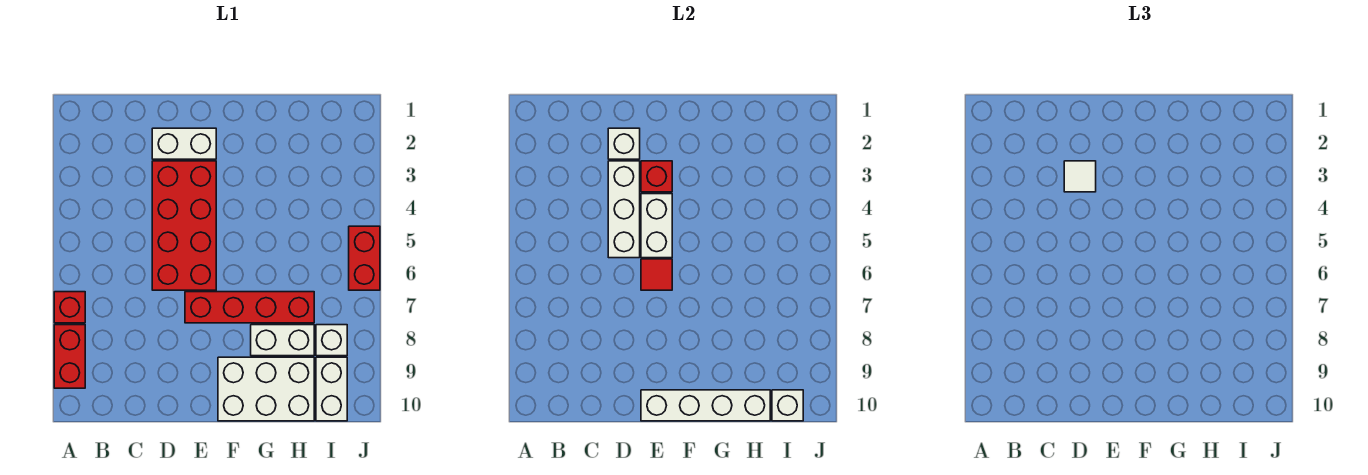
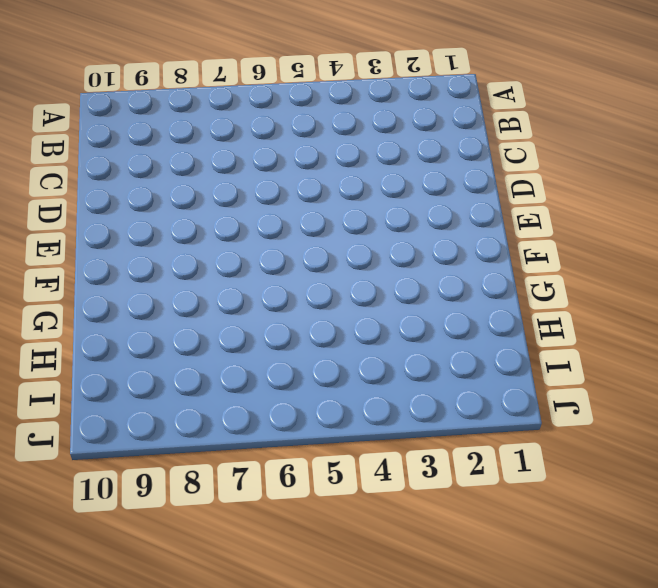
none -> red brick A7 level 1
none -> red brick A8:A9 level 1
none -> white brick D2:E2 level 1

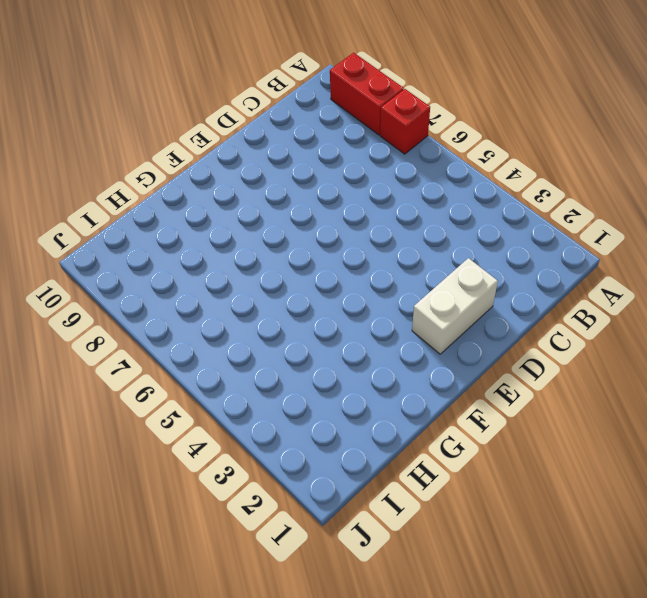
none -> red brick D3:E6 level 1
none -> red brick E7:H7 level 1
none -> white brick F9:H10 level 1

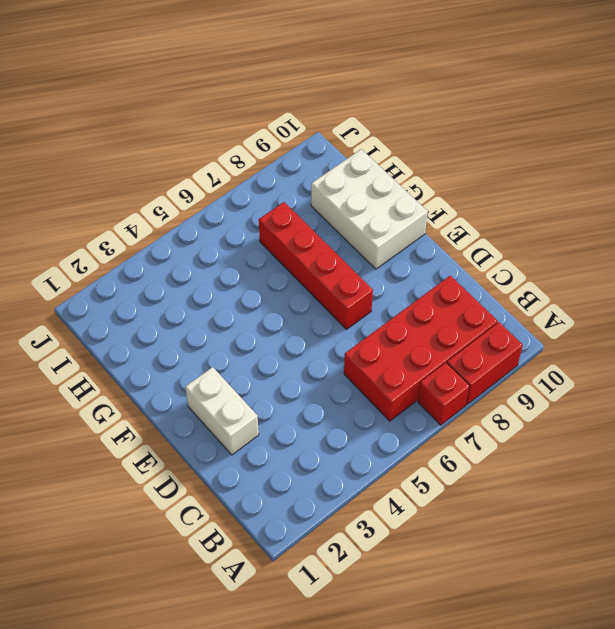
red brick B6:C9 level 1 -> red brick D3:E6 level 1
none -> white brick G8:H8 level 1
none -> white brick I8 level 1
none -> white brick I9:I10 level 1

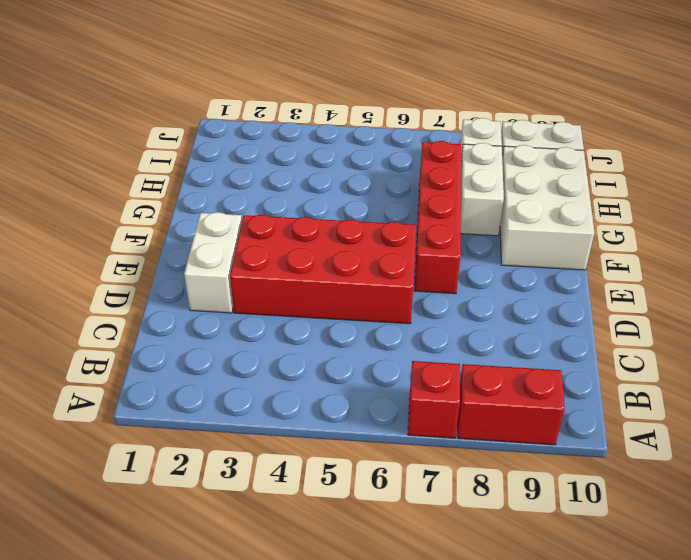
none -> red brick J5:J6 level 1
none -> white brick D2 level 2
none -> white brick D3:D5 level 2

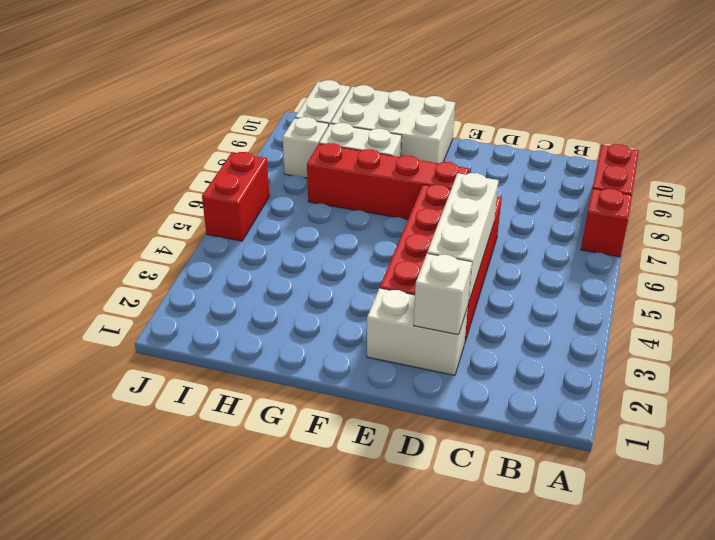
none -> red brick E3 level 2
none -> white brick E4:E5 level 2
none -> red tile E6 level 2

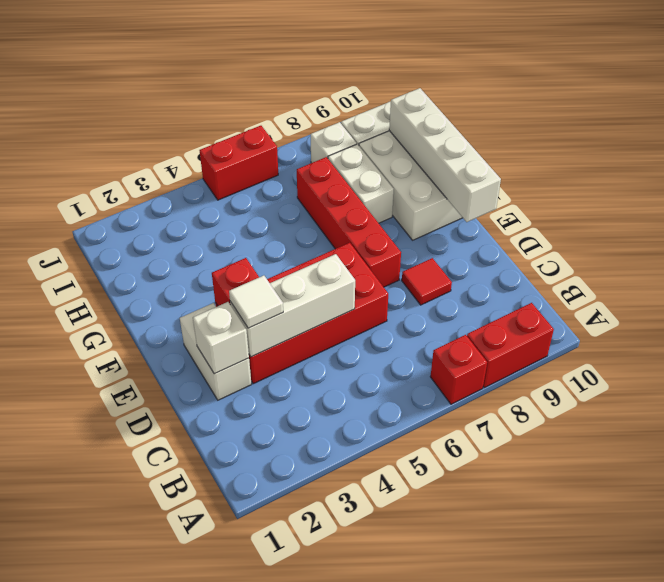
red tile D8 level 1 -> red tile E6 level 2
none -> white brick E4:E5 level 2
none -> white brick I10 level 2

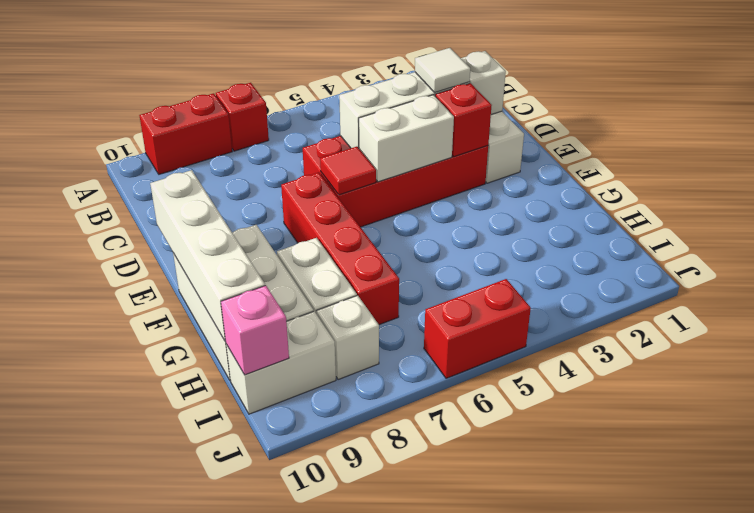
pink brick I10 level 2 -> white brick I10 level 2

